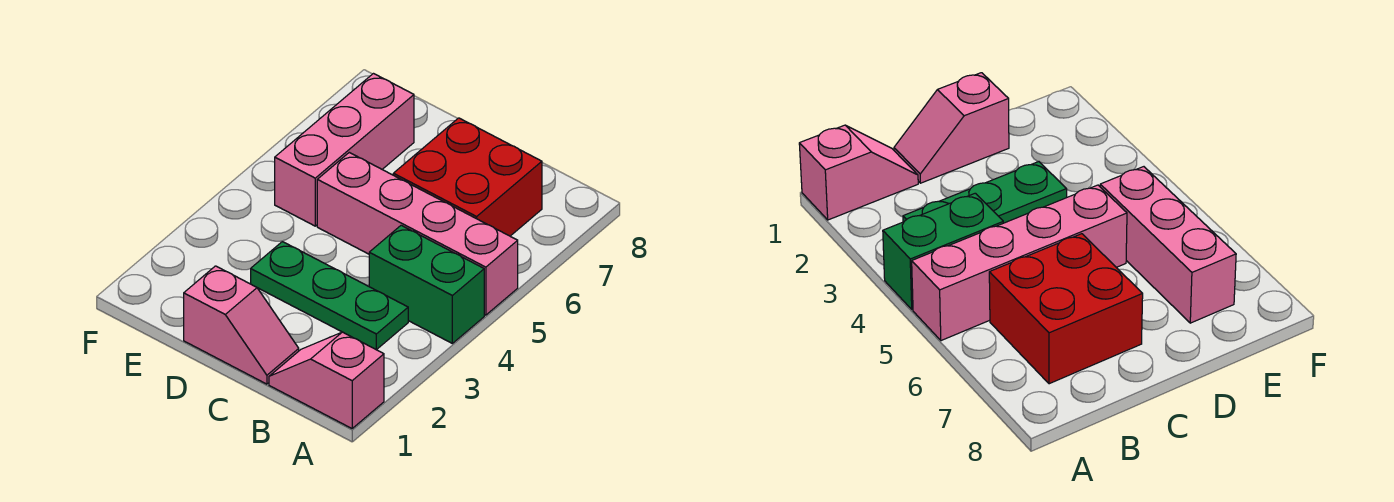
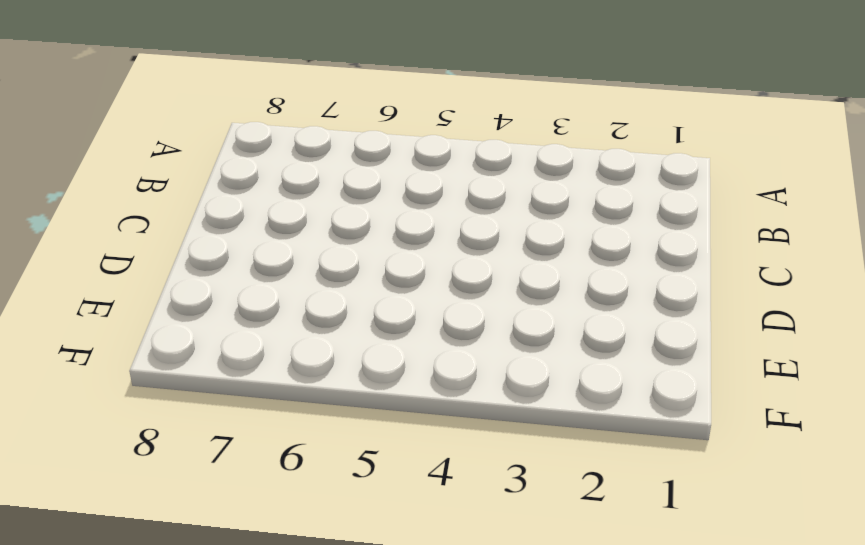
none -> pink slope A1:B1 level 1 top A
none -> green brick A4:B4 level 1

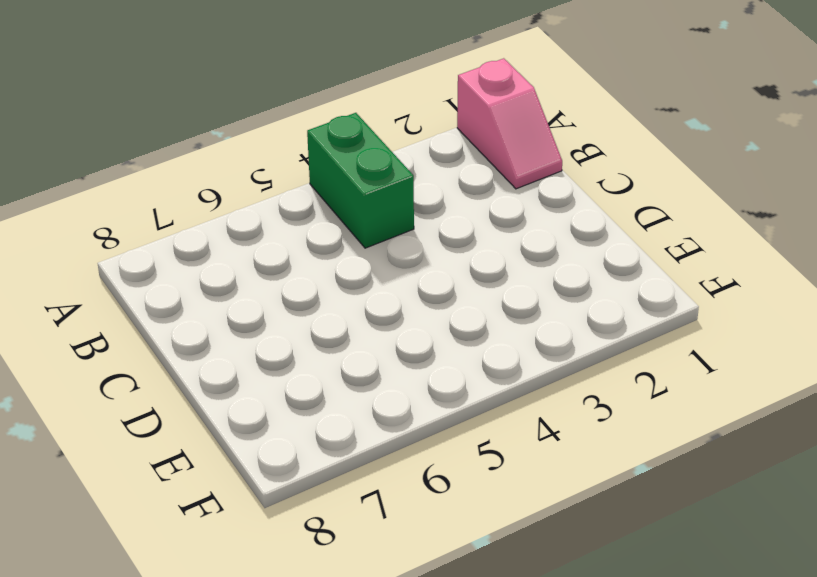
none -> pink brick A5:D5 level 1
none -> green plate B3:D3 level 1

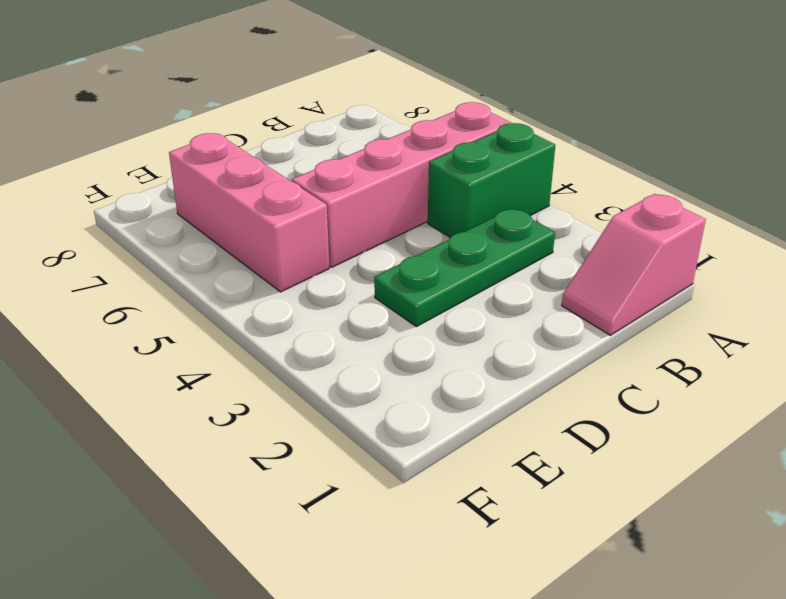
none -> red brick B6:C7 level 1
none -> pink slope C1:D1 level 1 top D

